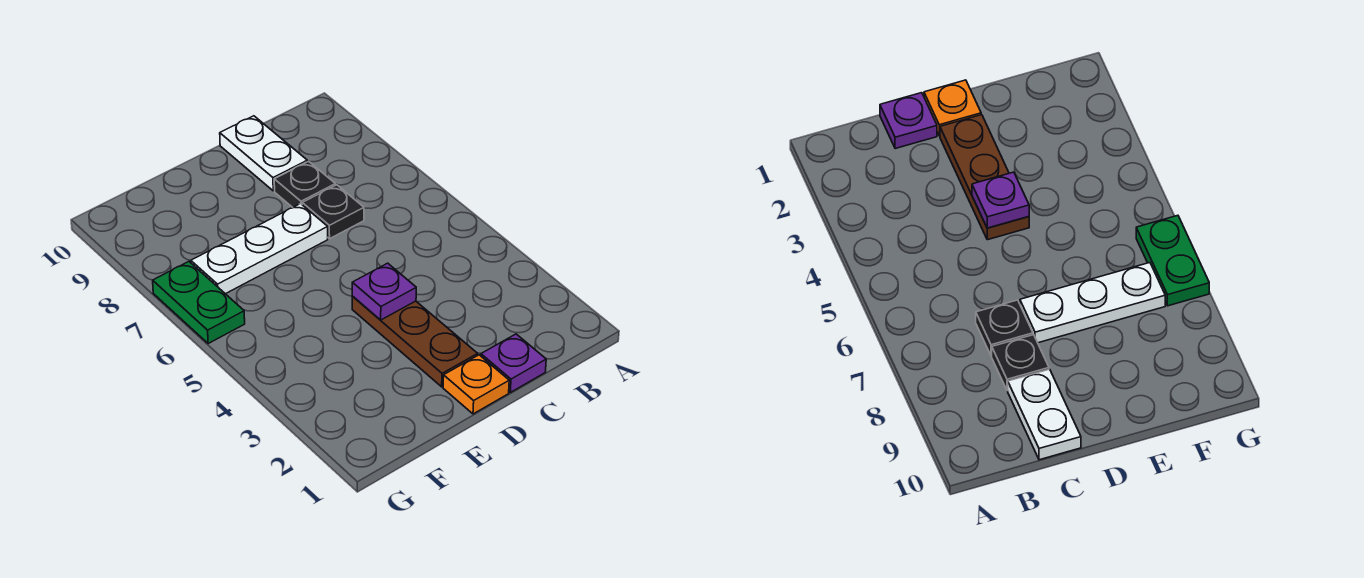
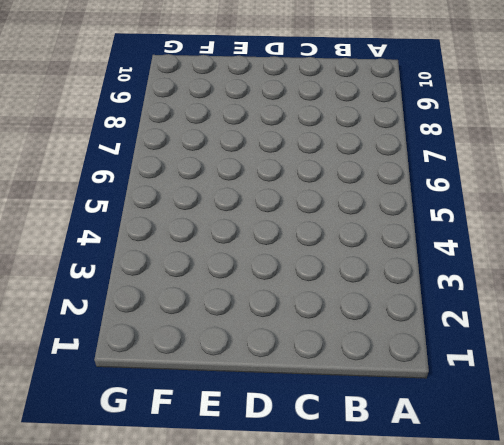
none -> purple plate C1 level 1
none -> black plate C7 level 1

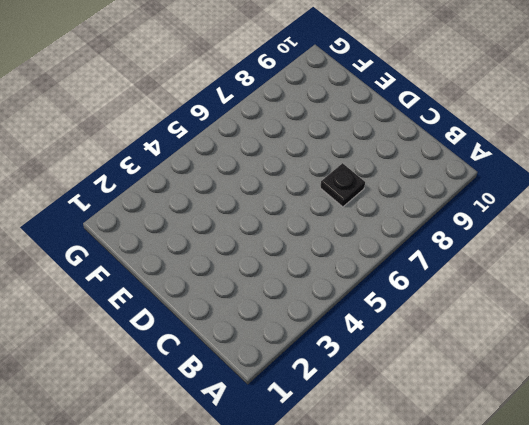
none -> purple plate C1 level 1
none -> black plate C8 level 1

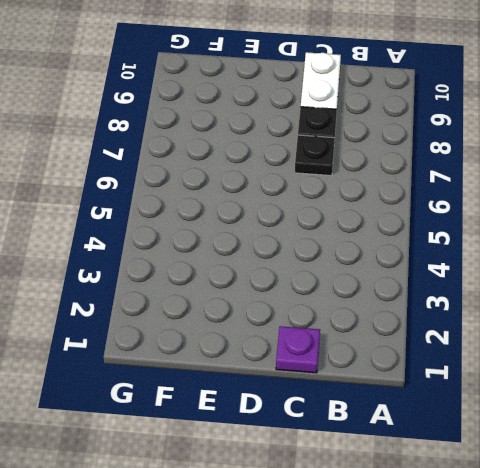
none -> orange plate D1 level 1
none -> brown plate D2:D4 level 1

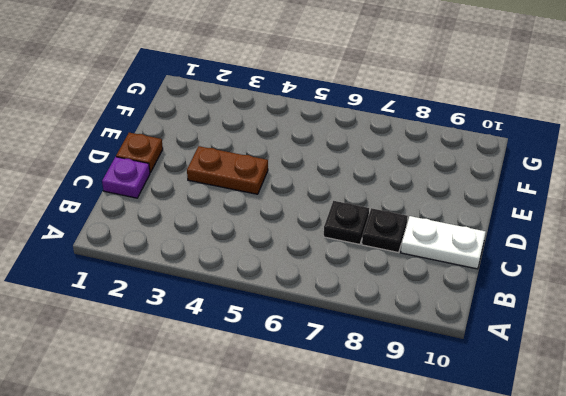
brown plate D1 level 1 -> orange plate D1 level 1
brown plate D3:D4 level 1 -> brown plate D2:D4 level 1
none -> white plate D7:F7 level 1
none -> green plate G6:G7 level 1

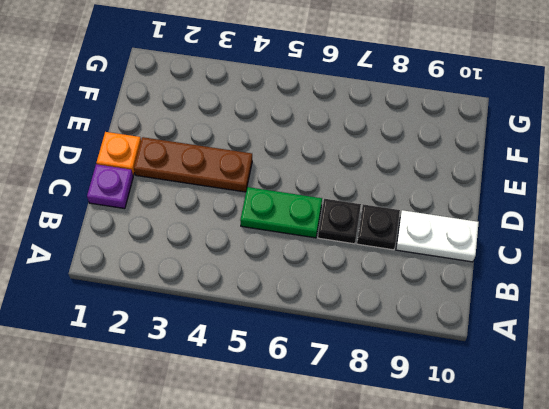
green plate C5:C6 level 1 -> green plate G6:G7 level 1
none -> white plate D7:F7 level 1
none -> purple plate D4 level 2

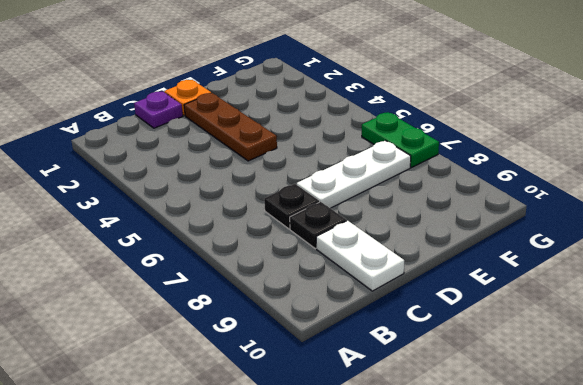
none -> purple plate D4 level 2

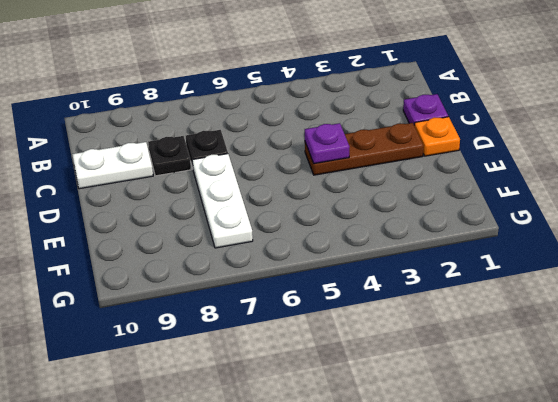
none -> green plate G6:G7 level 1

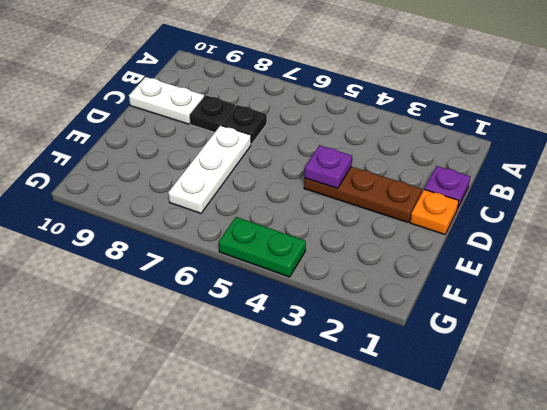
green plate G4:G5 level 1 -> green plate G6:G7 level 1

